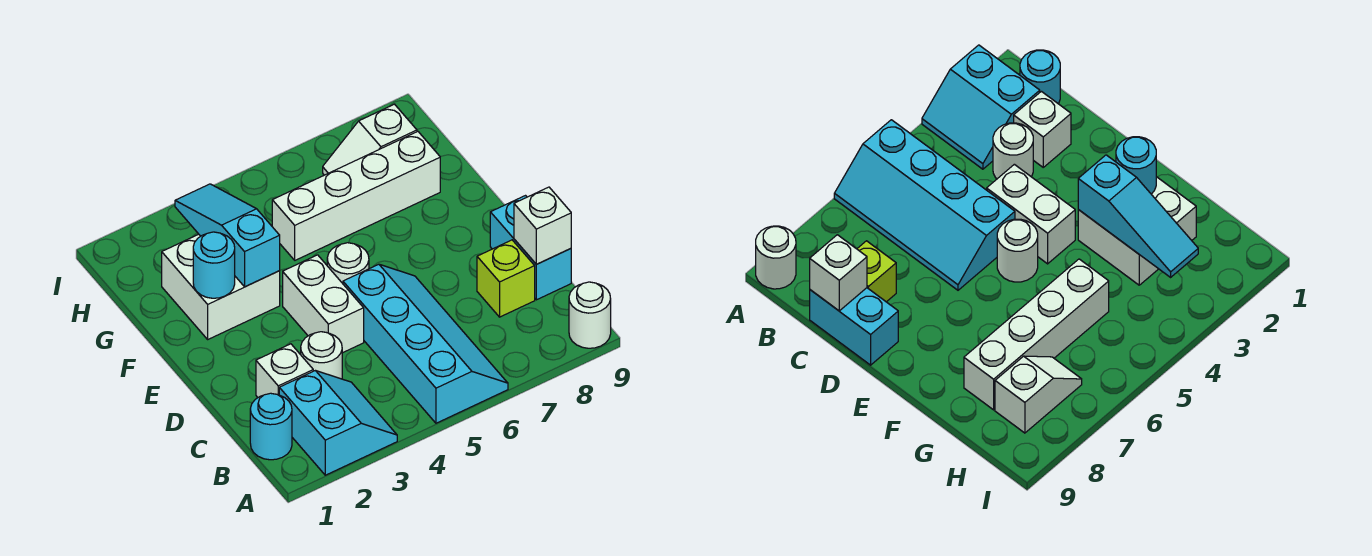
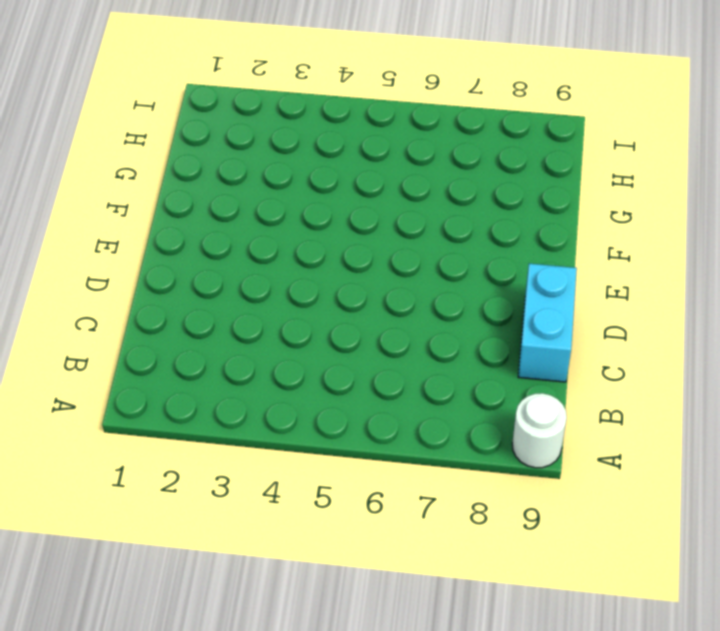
none -> cyan slope A2:B3 level 1 top 2
none -> cyan slope A5:D6 level 1 top 5
none -> cyan round brick B1 level 1

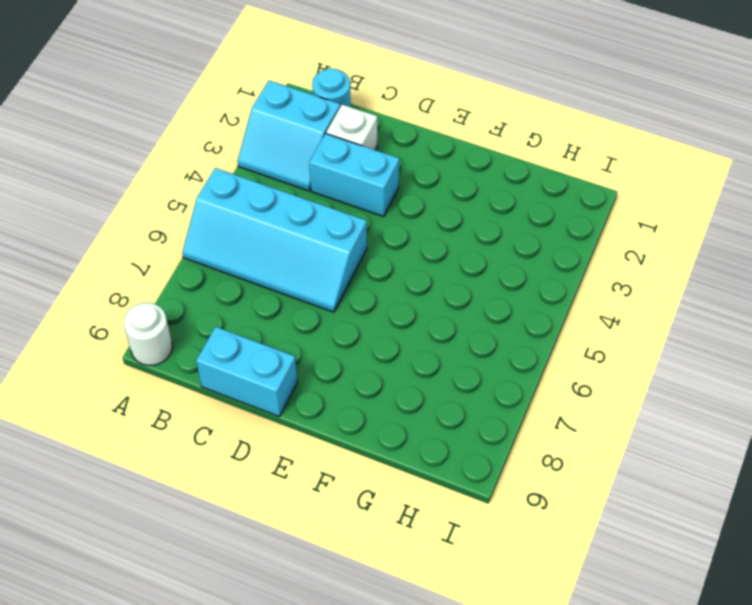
cyan brick C3:D3 level 1 -> white round brick C3 level 1
none -> lime brick C8 level 1
none -> white brick D4:E4 level 1
none -> white round brick E5 level 1

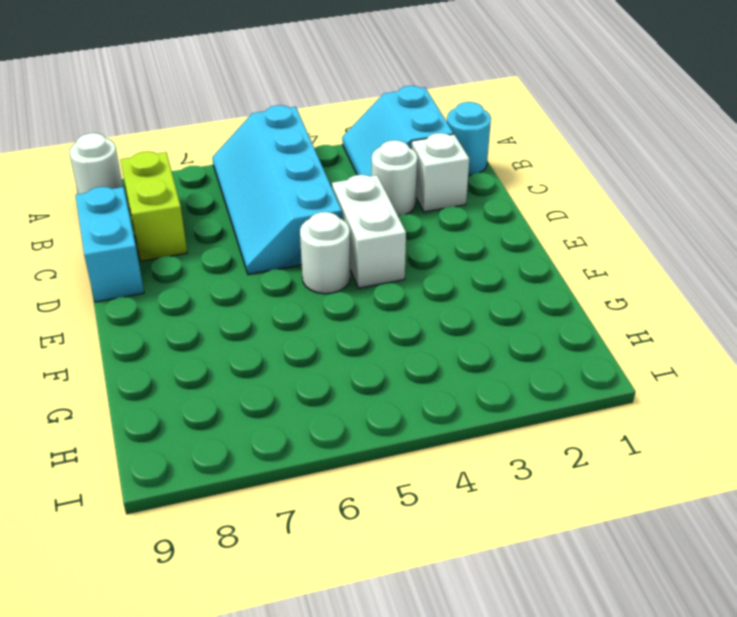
lime brick B8:C8 level 1 -> lime brick C8 level 1
none -> white brick F2:G3 level 1
none -> white brick G5:G8 level 1
none -> white slope H7:H8 level 1 top 8

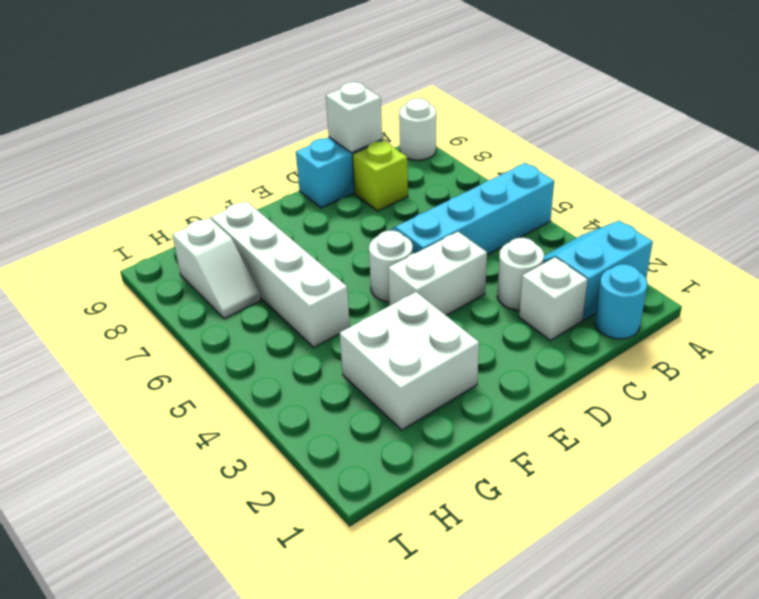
none -> cyan round brick F2 level 2
none -> cyan slope F3:H3 level 2 top F

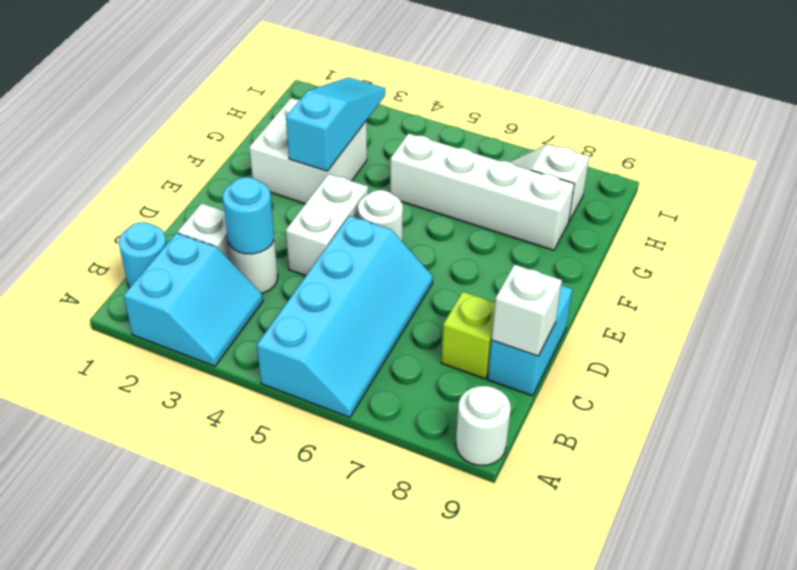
cyan round brick C3 level 2 -> cyan round brick F2 level 2

